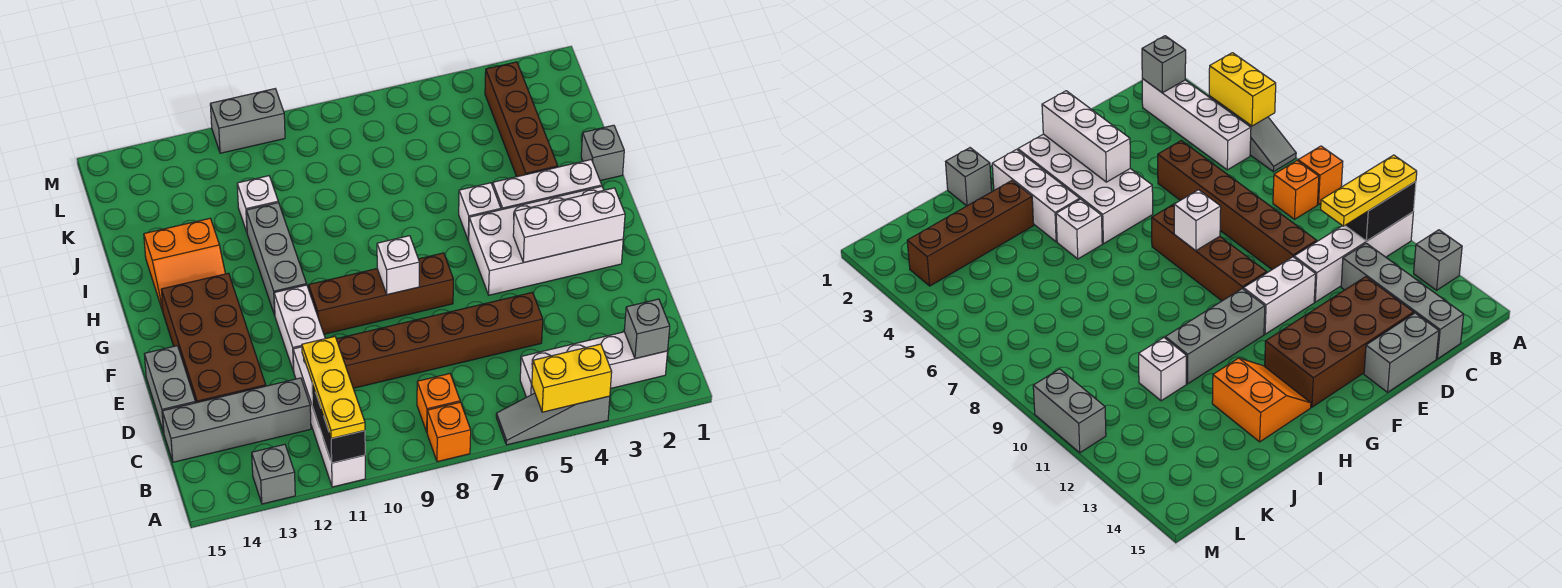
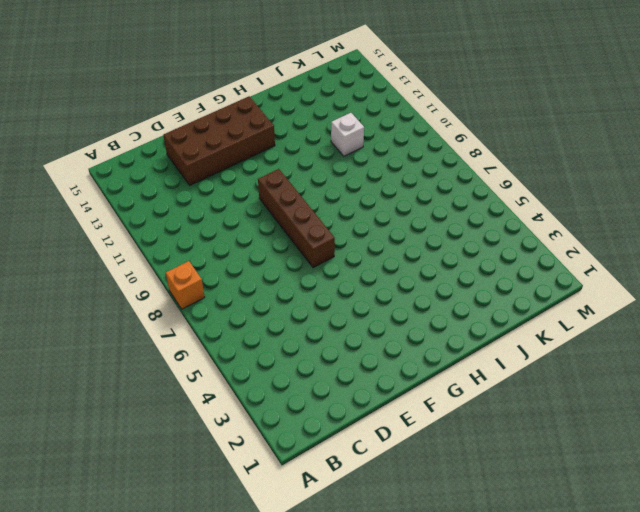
none -> grey slope A4:A6 level 1 top 4
none -> white brick A11:D11 level 1
none -> grey brick A13 level 1

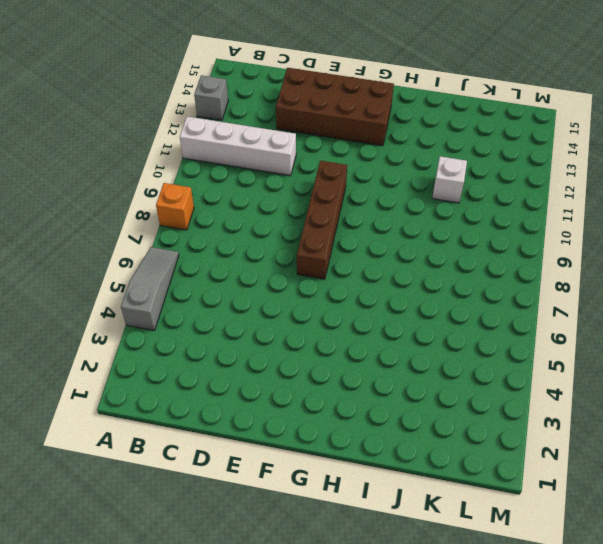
none -> white brick B2:B5 level 1
none -> orange brick B8 level 1
none -> grey brick C12:C15 level 1

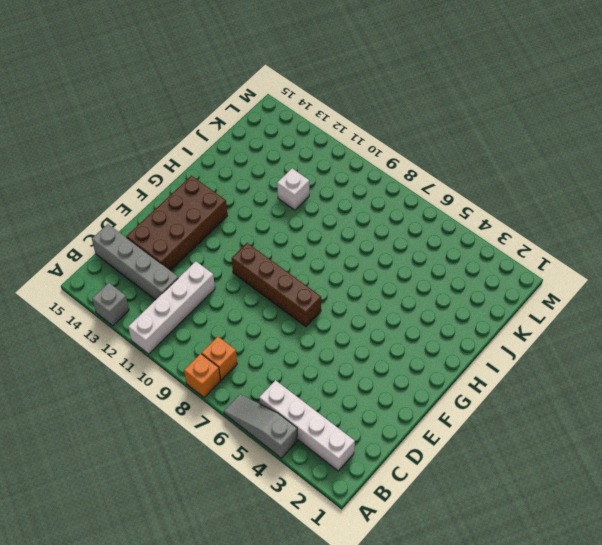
none -> brown brick D5:D10 level 1
none -> grey brick D15:E15 level 1
none -> white brick E11:F11 level 1

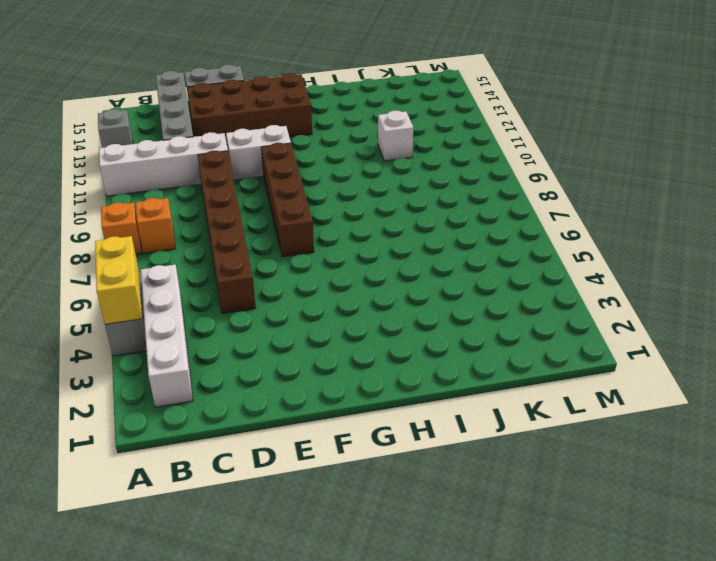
none -> white brick F2:G5 level 1
none -> grey brick G11:I11 level 1
none -> white brick H2:H4 level 1

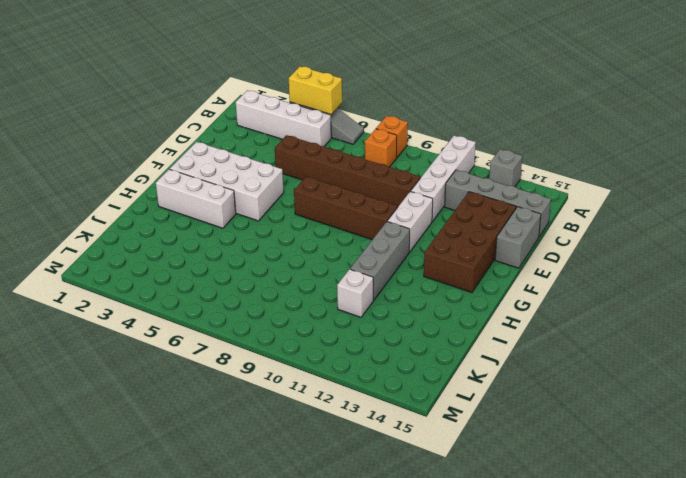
none -> white brick H5 level 1
none -> orange slope H13:I14 level 1 top I
none -> grey brick I1 level 1

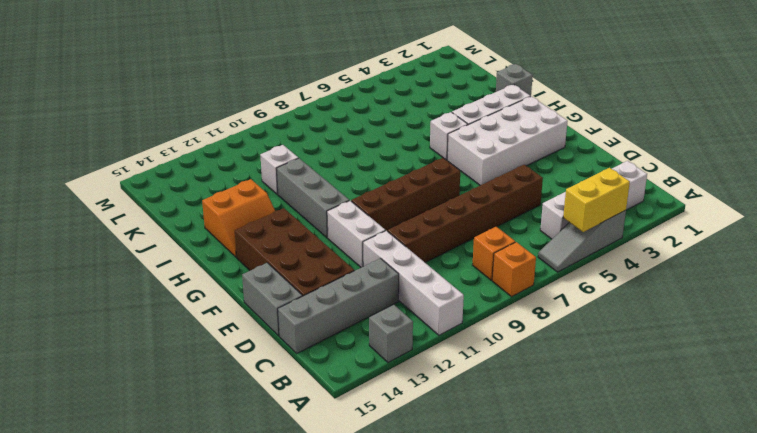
none -> brown brick I3:L3 level 1
none -> grey brick M10:M11 level 1
none -> black brick A11:B11 level 2

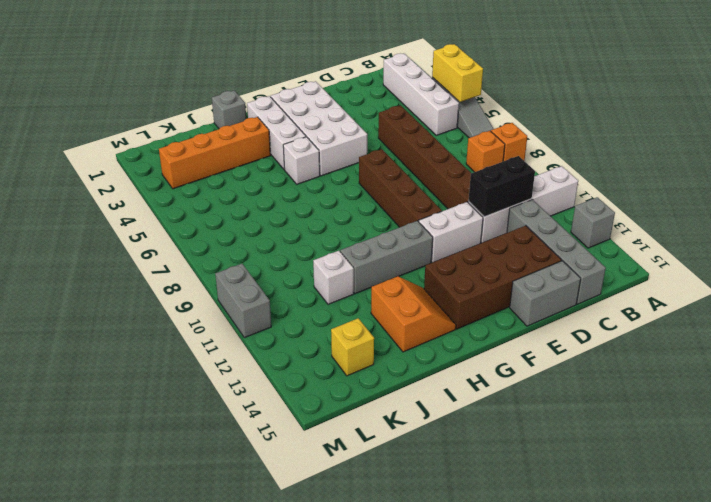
black brick C11:D11 level 2 -> black brick A11:B11 level 2
orange brick I3:L3 level 1 -> brown brick I3:L3 level 1
yellow brick K14 level 1 -> none
none -> grey brick B2 level 2
none -> white brick F2:F4 level 2
none -> white brick F8 level 2

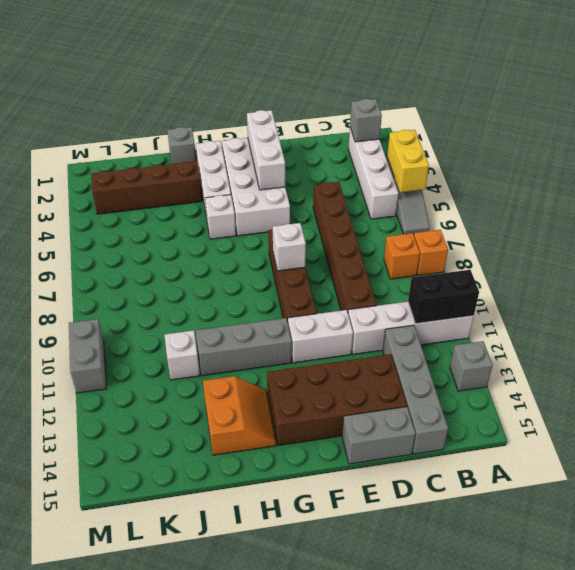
none -> yellow plate A11:C11 level 3

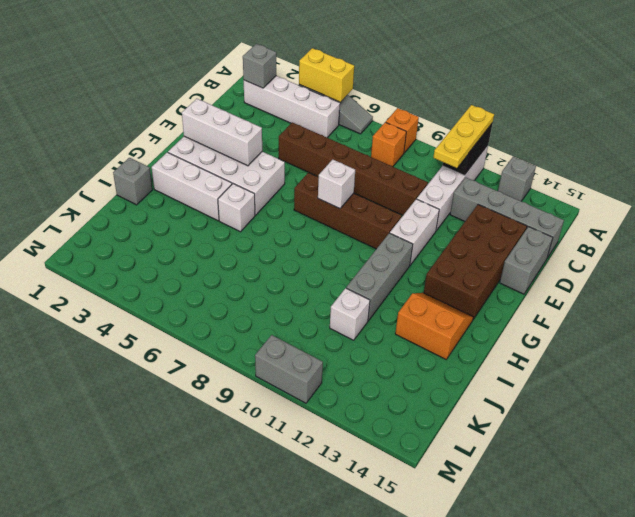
none -> brown brick I3:L3 level 1

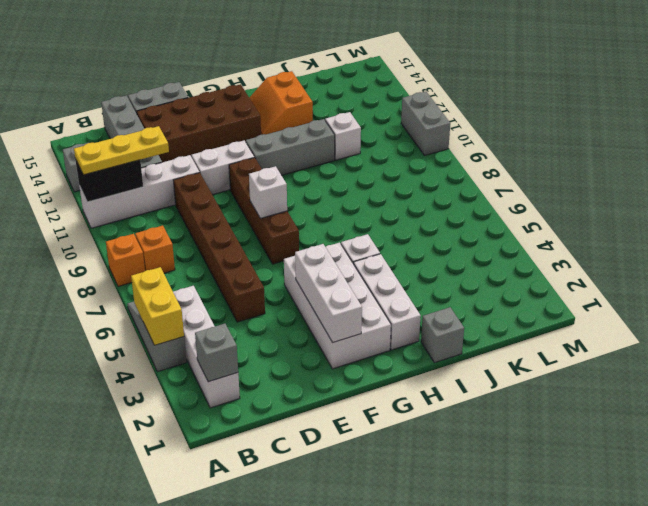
none -> brown brick I3:L3 level 1

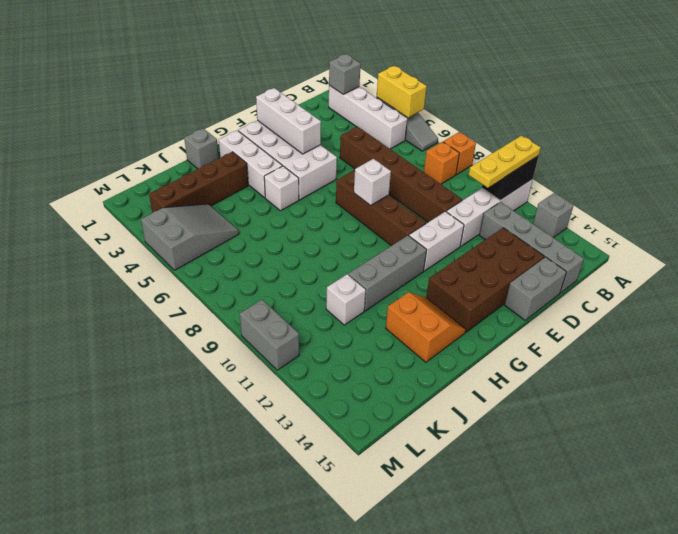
grey slope K4:M5 level 1 top M -> none

